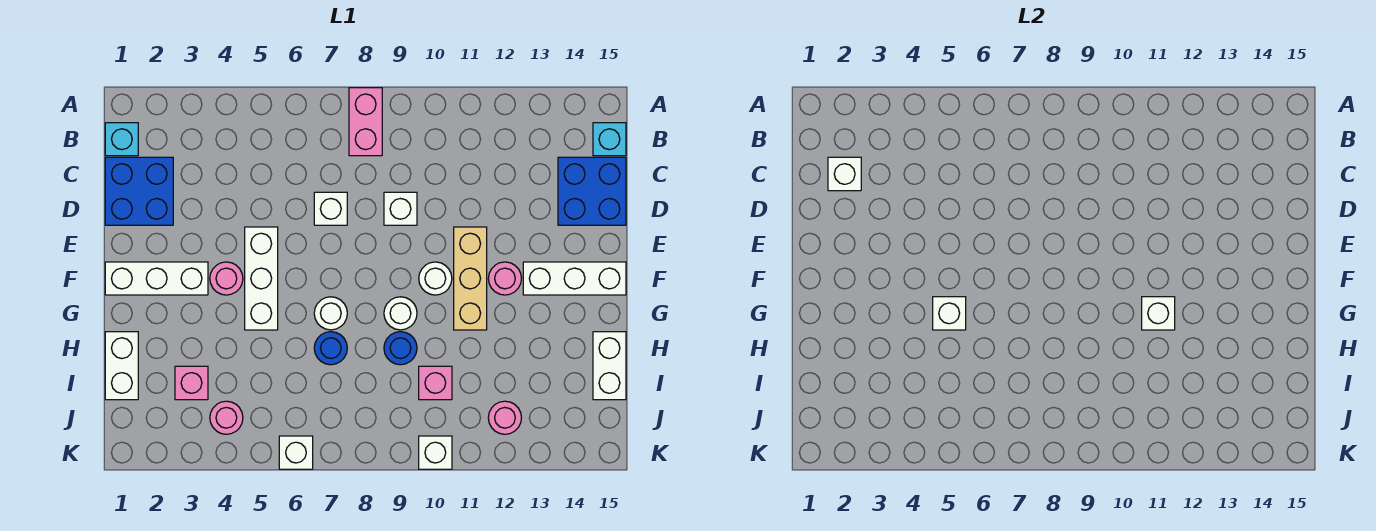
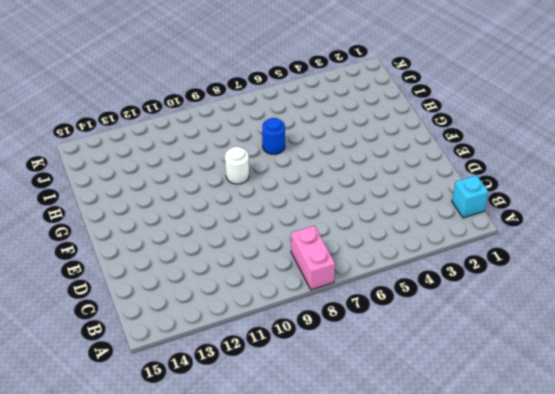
none -> cyan brick B15 level 1
none -> blue brick C1:D2 level 1
none -> blue brick C14:D15 level 1

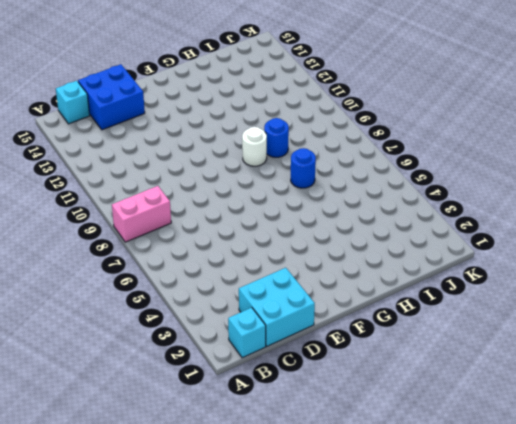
cyan brick C1:D2 level 1 -> blue brick C1:D2 level 1
none -> white brick D7 level 1
none -> white brick D9 level 1
none -> white brick E5:G5 level 1

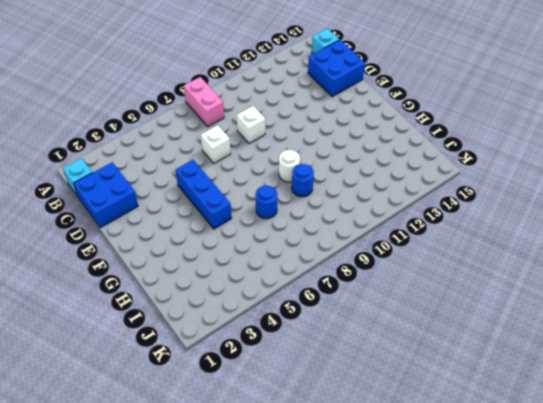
blue brick E5:G5 level 1 -> white brick E5:G5 level 1
none -> tan brick E11:G11 level 1
none -> white brick F1:F3 level 1
none -> pink round brick F4 level 1

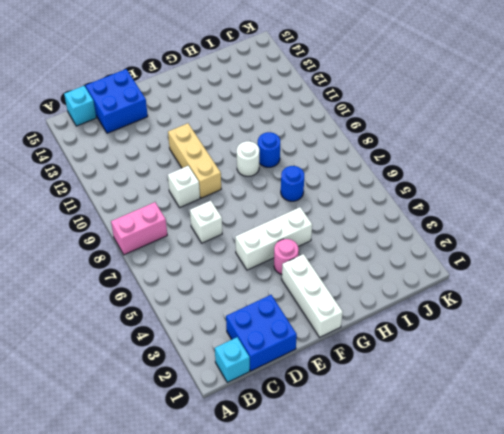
tan brick E9:E11 level 1 -> tan brick E11:G11 level 1
none -> white round brick F10 level 1
none -> pink round brick F12 level 1
none -> white brick F13:F15 level 1

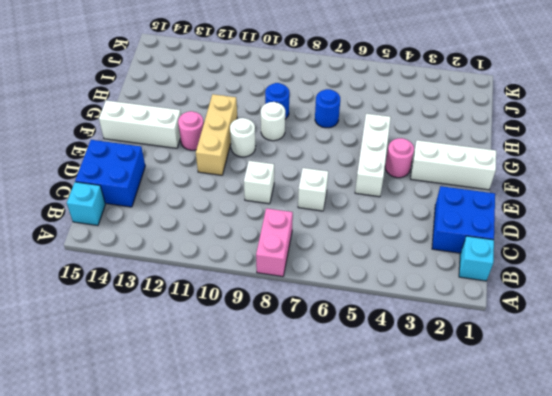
none -> white round brick G7 level 1
none -> white brick H1:I1 level 1
none -> white brick H15:I15 level 1

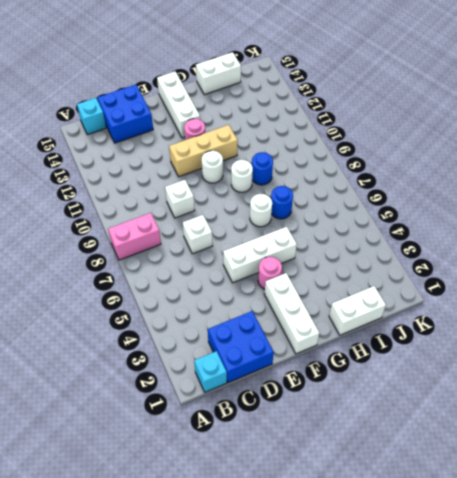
none -> pink brick I3 level 1
none -> pink brick I10 level 1
none -> pink round brick J4 level 1

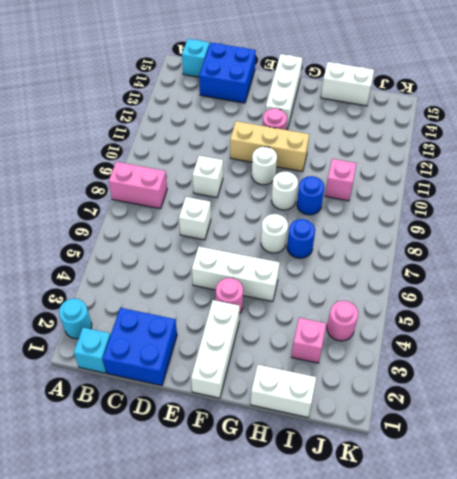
cyan round brick A2 level 1 -> none
none -> pink round brick J12 level 1
none -> white brick K6 level 1
none -> white brick K10 level 1

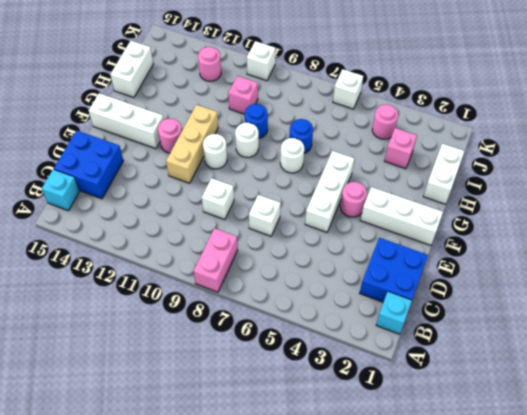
none -> white brick C2 level 2
none -> white brick G5 level 2
none -> white brick G11 level 2

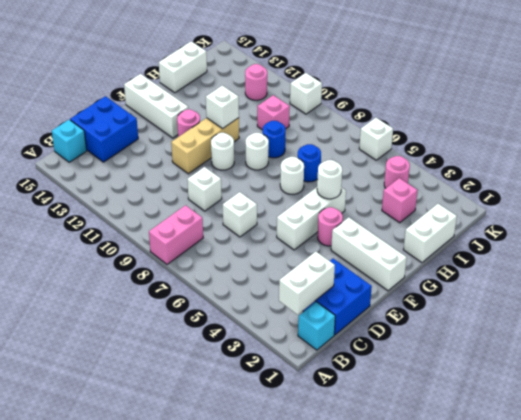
white brick B2:C2 level 2 -> white brick C2 level 2
white round brick G5 level 2 -> white brick G5 level 2

